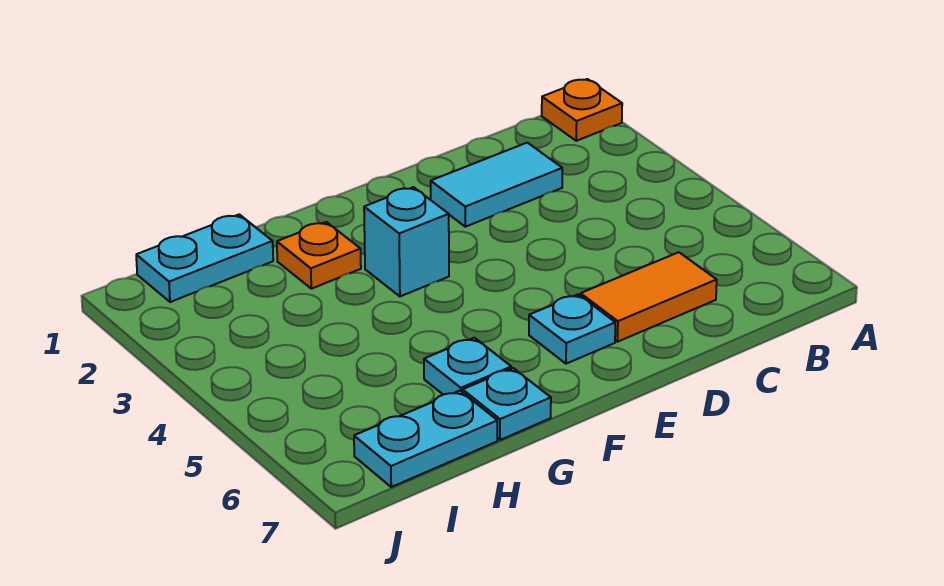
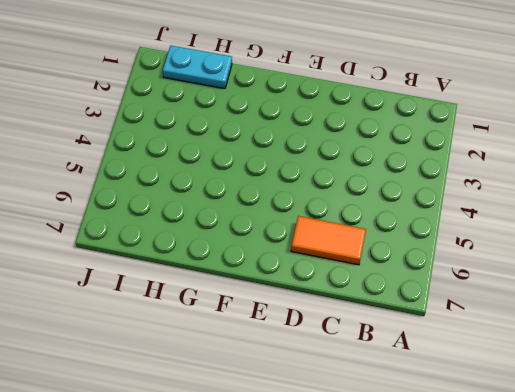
none -> orange plate A1 level 1
none -> cyan tile C2:D2 level 1

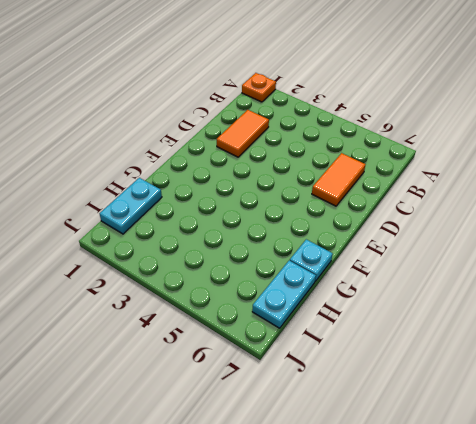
orange tile C2:D2 level 1 -> cyan tile C2:D2 level 1
none -> cyan plate E6 level 1
none -> cyan brick F3 level 1

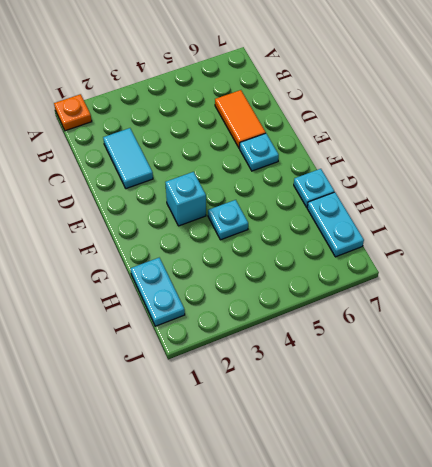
cyan plate G4 level 1 -> cyan plate G6 level 1
none -> orange plate G2 level 1

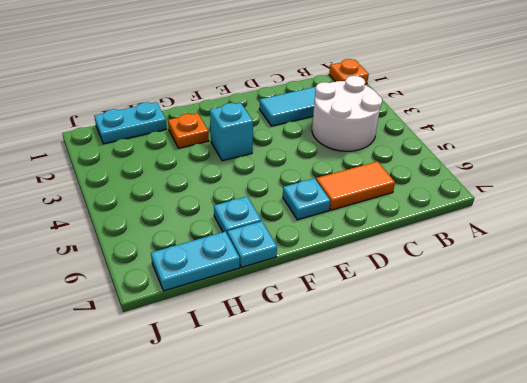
white round brick B3:C4 level 1 -> none

